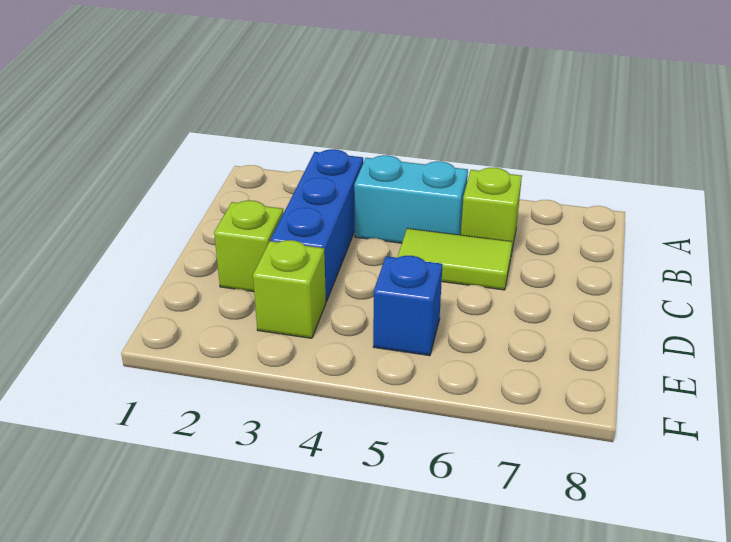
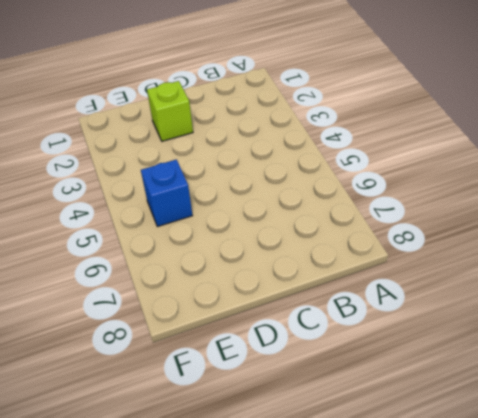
none -> blue brick B3:D3 level 1
none -> cyan brick B4:B5 level 1

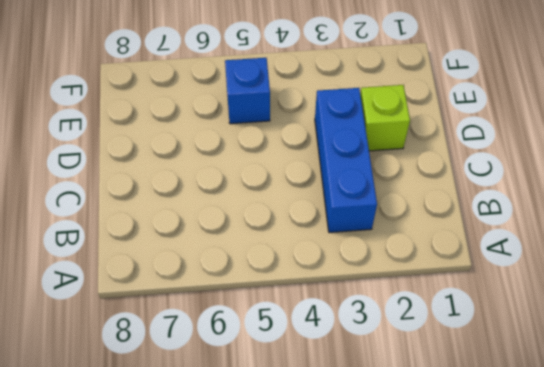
none -> cyan brick B4:B5 level 1
none -> lime brick B6 level 1

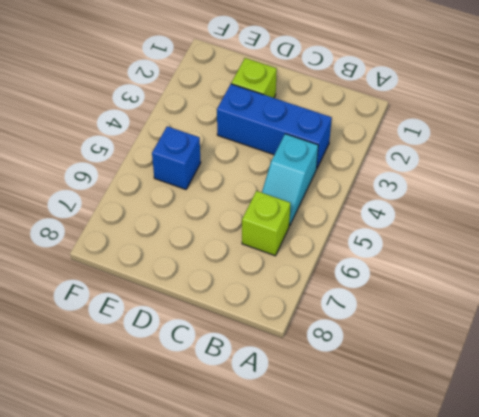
cyan slope B4:B5 level 1 top 4 -> cyan brick B4:B5 level 1
none -> lime tile C5:C6 level 1
none -> lime brick E3 level 1

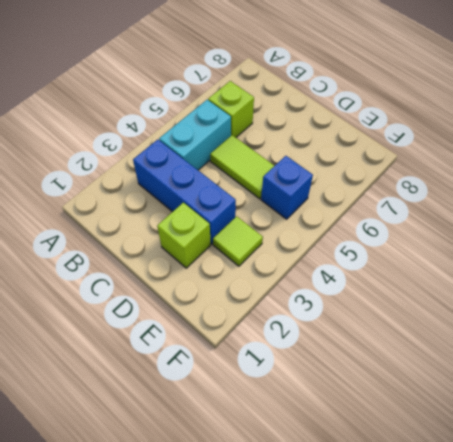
lime tile C5:D5 level 1 -> lime tile C5:C6 level 1
lime tile E3 level 1 -> lime brick E3 level 1

